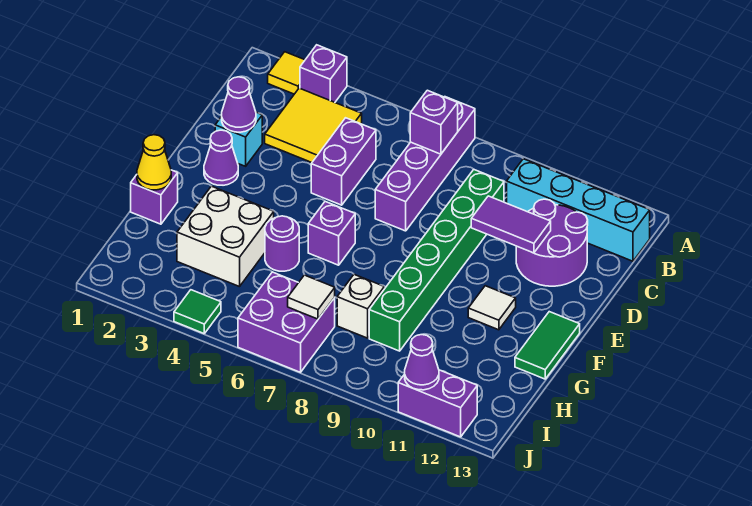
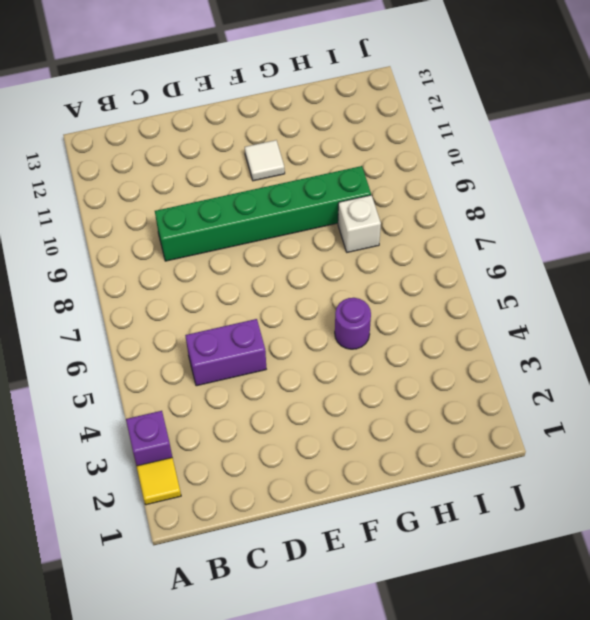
none -> purple brick A7:D7 level 1
none -> yellow tile B3:C4 level 1
none -> cyan brick B10:B13 level 1

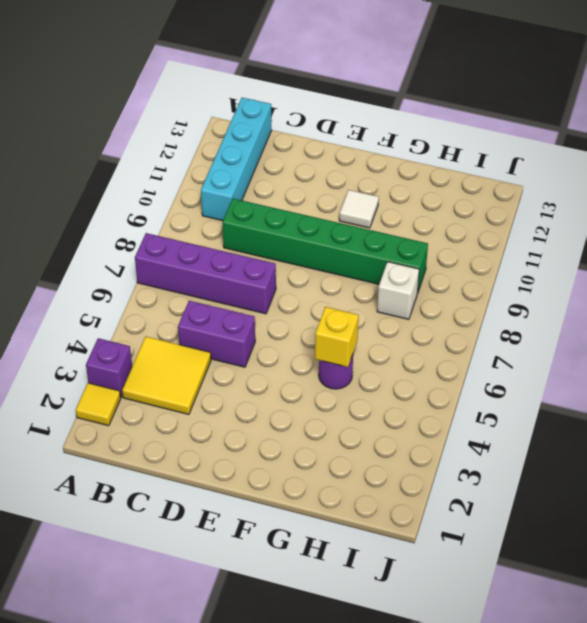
yellow brick G5 level 2 -> none
none -> purple round brick C11:D12 level 1
none -> cyan brick D2 level 1
none -> purple cone E2 level 1

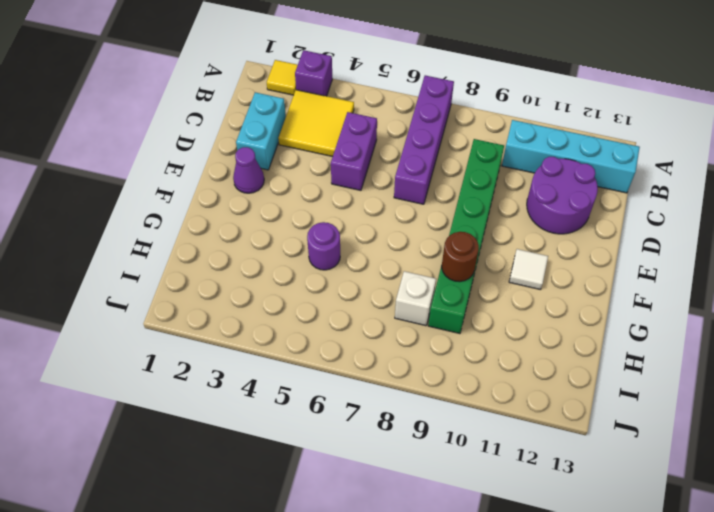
cyan brick C2:D2 level 1 -> cyan brick D2 level 1
brown round brick G9 level 2 -> none
none -> purple brick F6 level 1
none -> green tile F13:G13 level 1
none -> purple brick G1 level 1

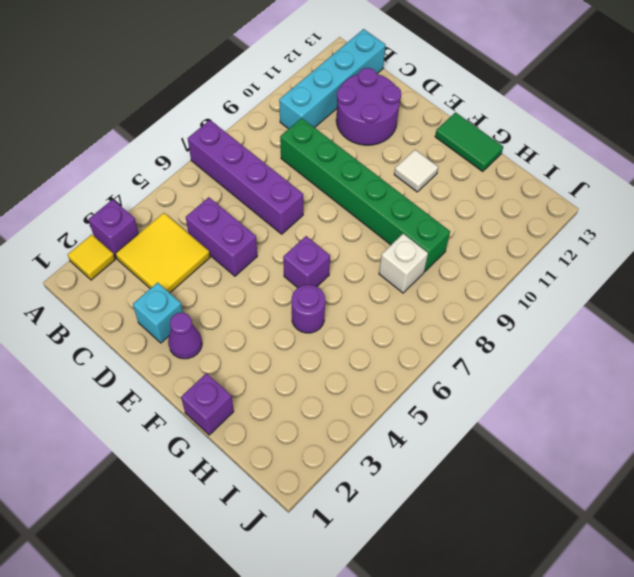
none -> white brick G3:H4 level 1
none -> purple brick I6:J7 level 1
none -> green tile J4 level 1

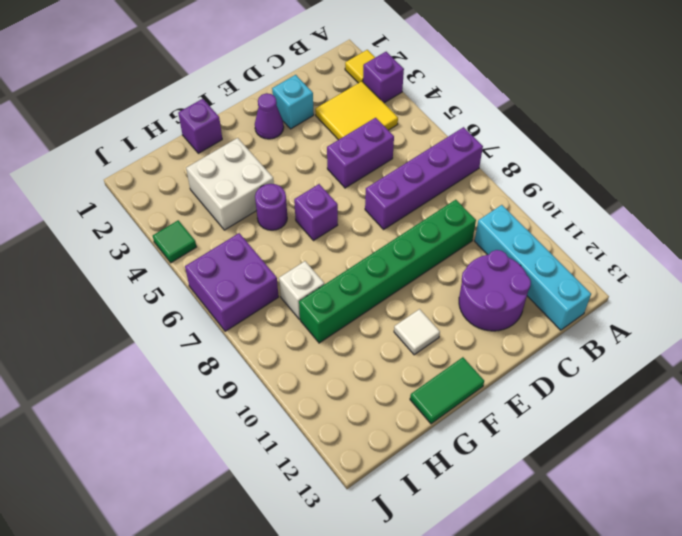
none -> purple brick J11:J12 level 1
none -> purple brick B7 level 2
none -> purple cone D2 level 2

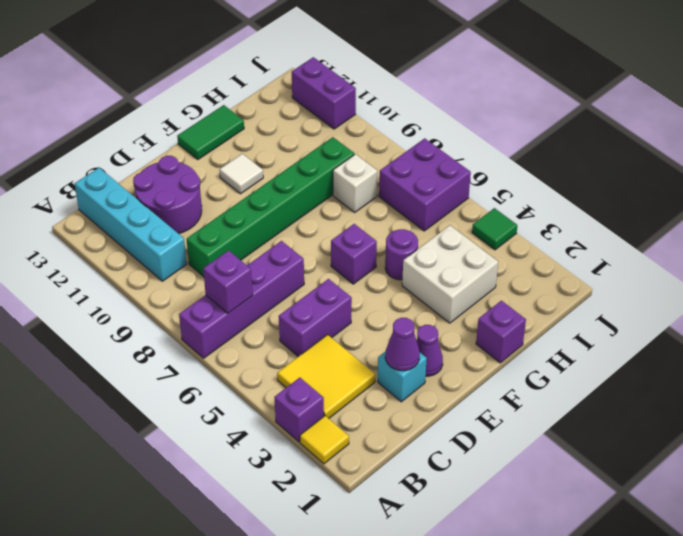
none -> purple tile D10:D11 level 2
none -> yellow cone G1 level 2
none -> white tile I7 level 2

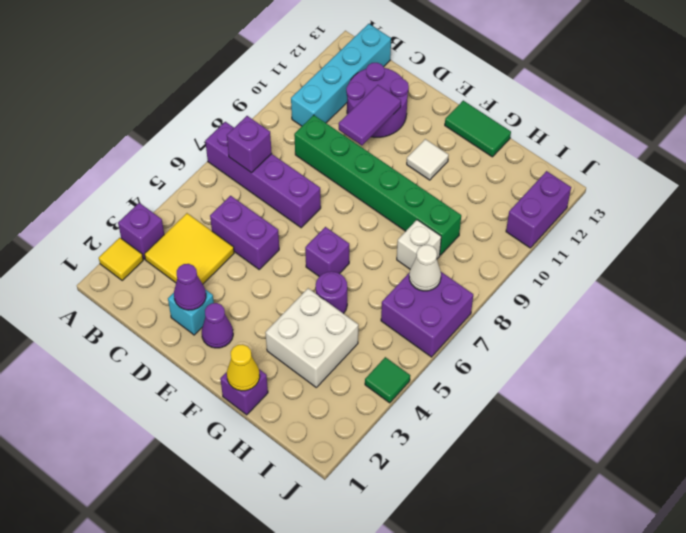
white cone I7 level 2 -> white tile I7 level 2
none -> purple cone J11 level 2

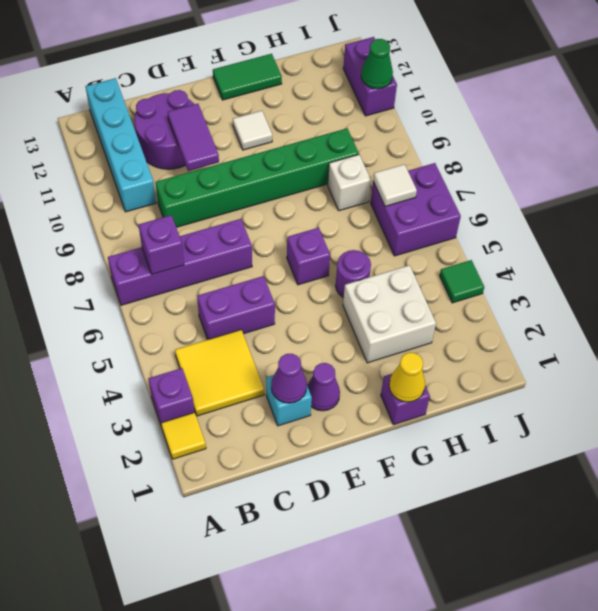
green cone J11 level 2 -> purple cone J11 level 2

